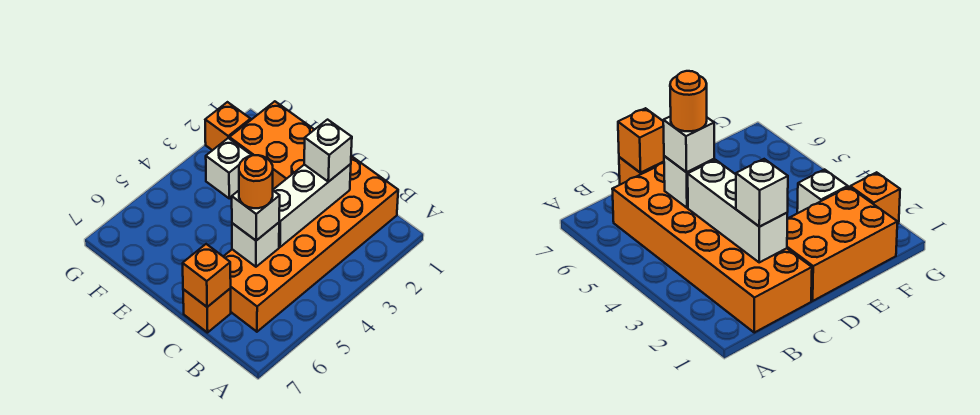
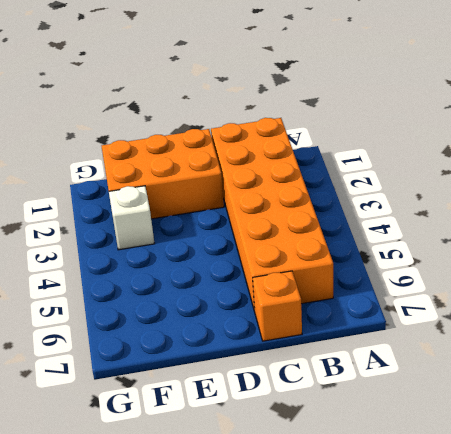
none -> orange brick G2 level 1
none -> white brick C2:C4 level 2

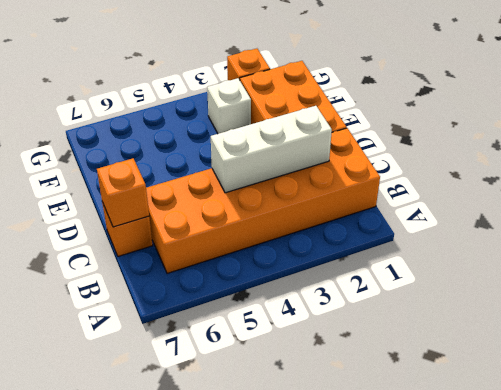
none -> white brick C5 level 2
none -> white brick C2 level 3

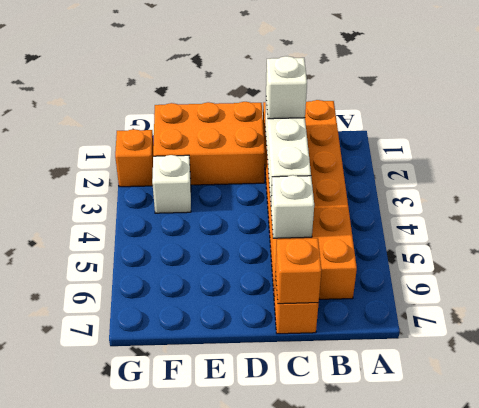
none -> white brick C5 level 3
none -> orange round brick C5 level 4

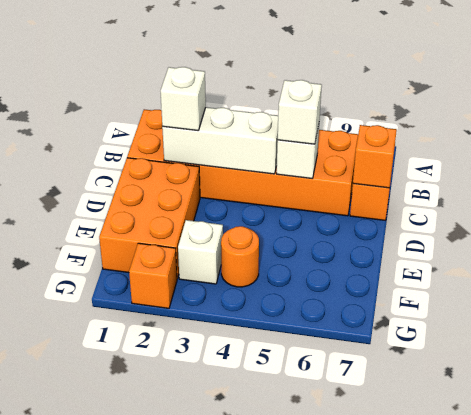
orange round brick F4 level 1 -> orange round brick C5 level 4

